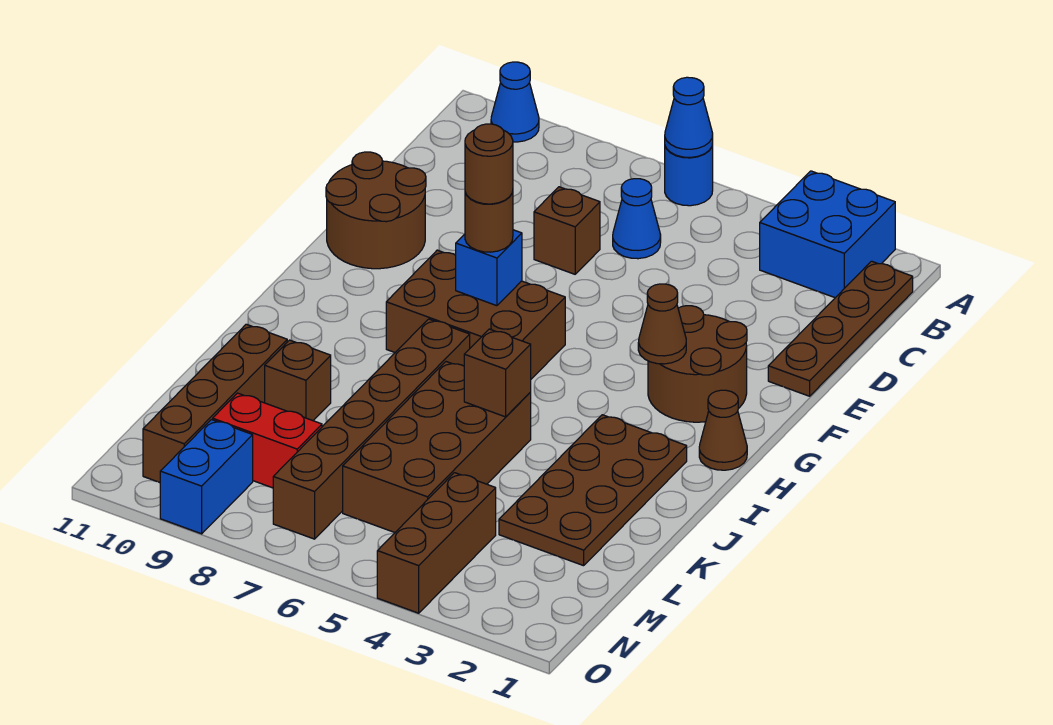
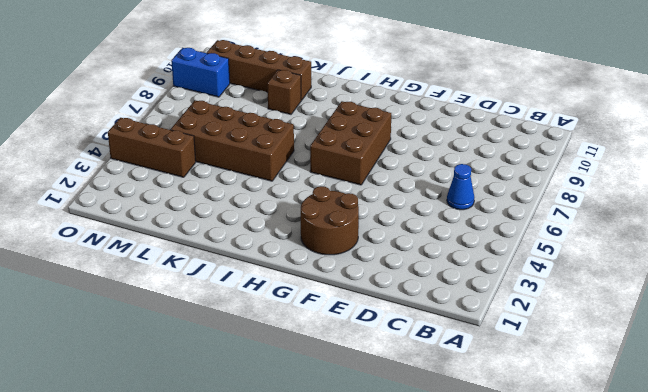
none -> blue brick A2:B3 level 1
none -> blue round brick A6 level 1
none -> blue cone A10 level 1

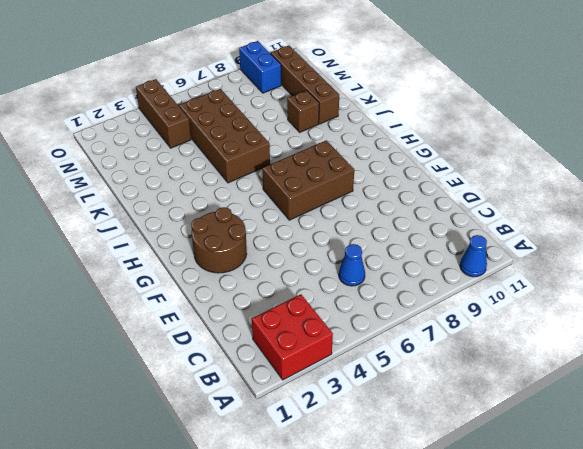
red brick A2:B3 level 1 -> blue brick A2:B3 level 1
none -> blue round brick A6 level 1
none -> brown plate B1:E1 level 1
none -> brown brick D7 level 1

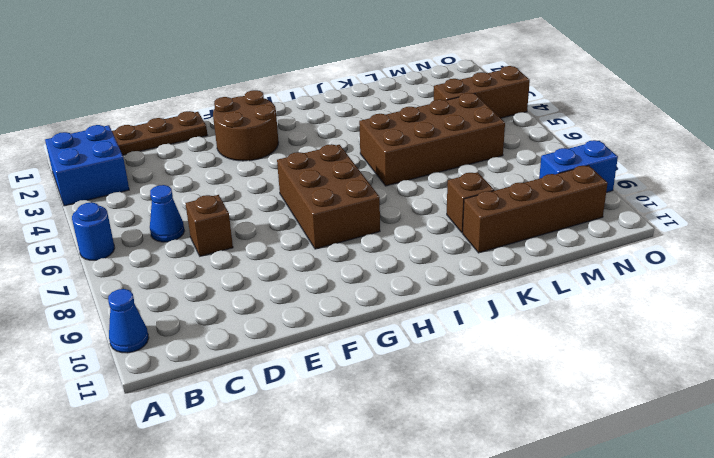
none -> brown round brick E10:F11 level 1
none -> brown cone H1 level 1
none -> brown plate I2:L3 level 1

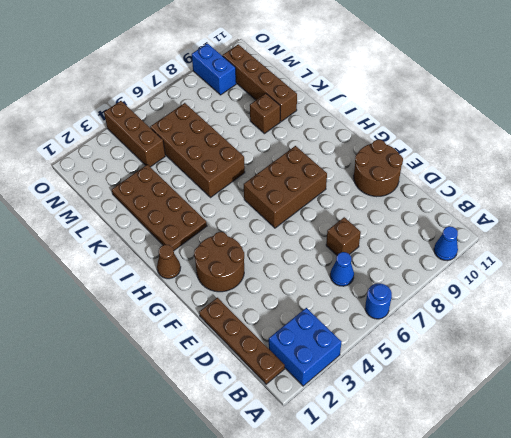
none -> brown brick I7:N7 level 1
none -> red brick M8:M9 level 1
none -> blue cone A6 level 2

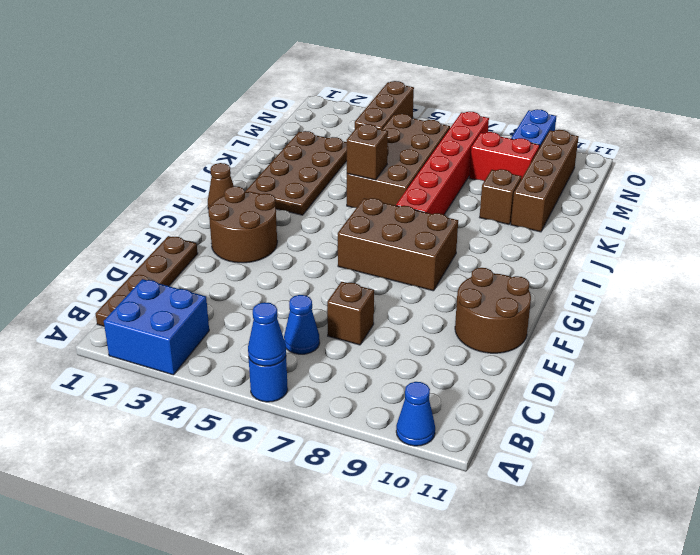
red brick I7:N7 level 1 -> brown brick I7:N7 level 1
none -> brown cone G3 level 2
none -> blue brick G7 level 2
none -> brown round brick G7 level 3

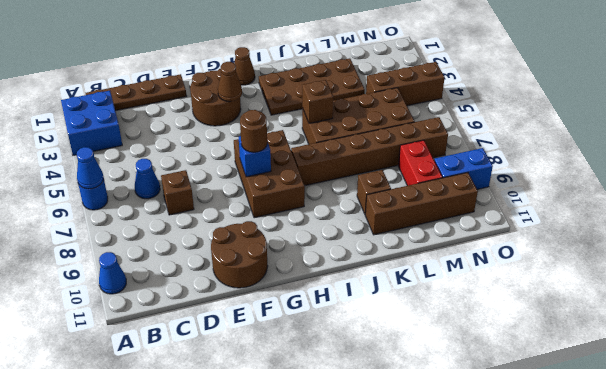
none -> brown round brick G7 level 4

